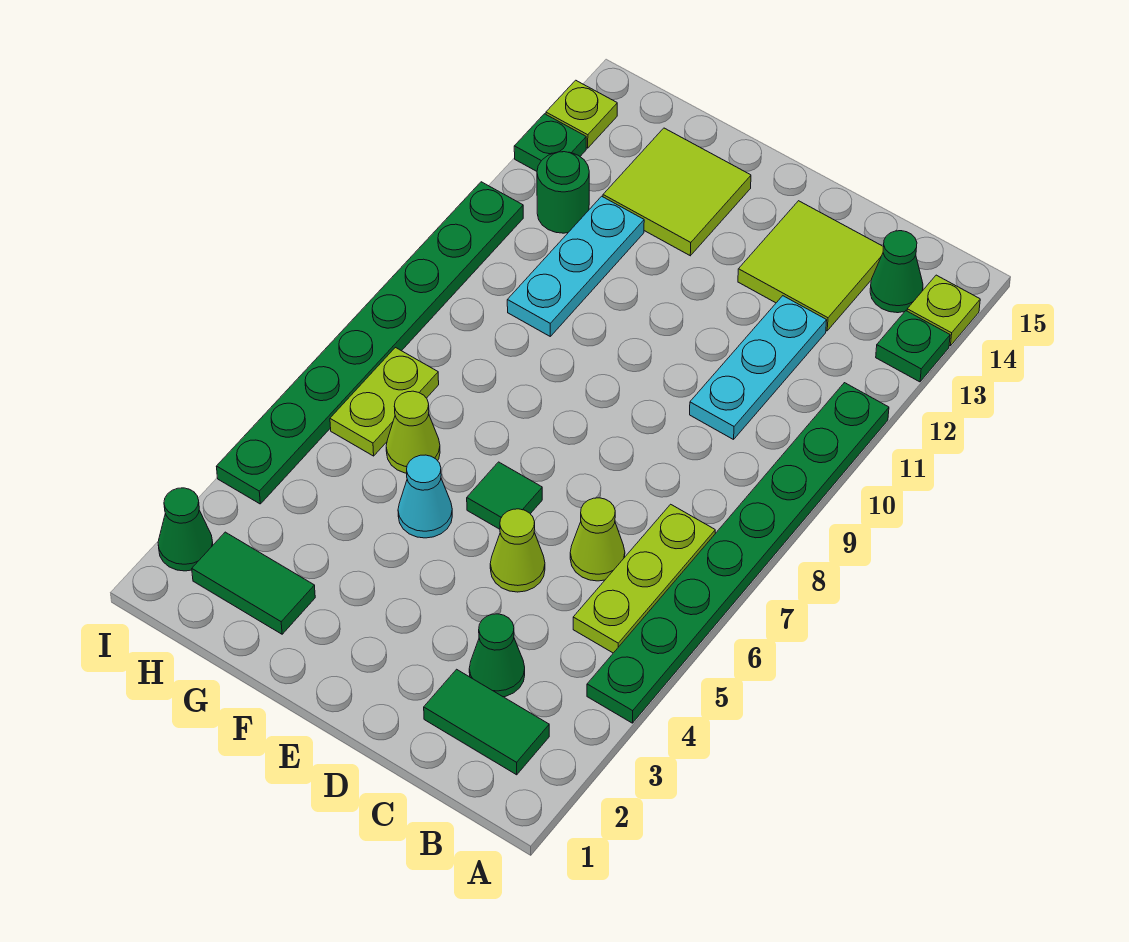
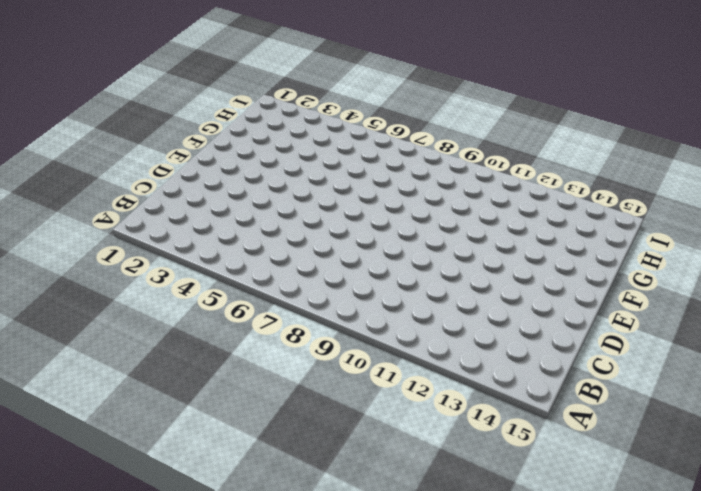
none -> green plate A4:A11 level 1
none -> green plate A13 level 1
none -> lime plate A14 level 1

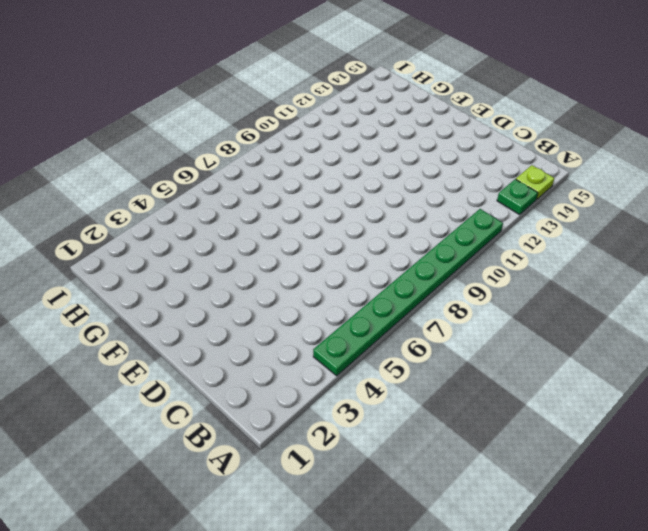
none -> green tile B2:C2 level 1
none -> lime plate B5:B7 level 1
none -> green cone B14 level 1

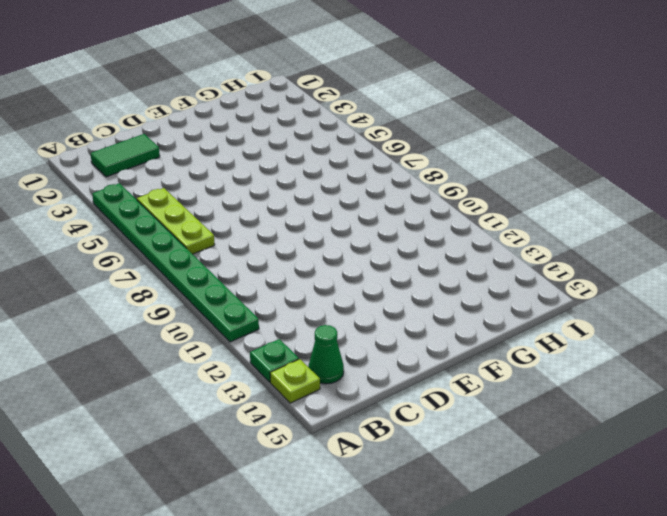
none -> green cone C3 level 1
none -> lime cone C6 level 1
none -> cyan plate C10:C12 level 1

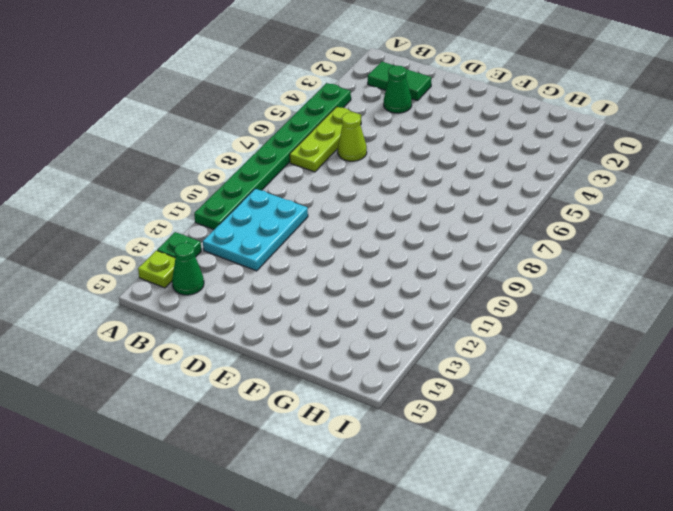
cyan plate B10:C12 level 1 -> cyan plate C10:C12 level 1
none -> lime tile C13:D14 level 1
none -> lime cone D5 level 1
none -> green tile E6 level 1

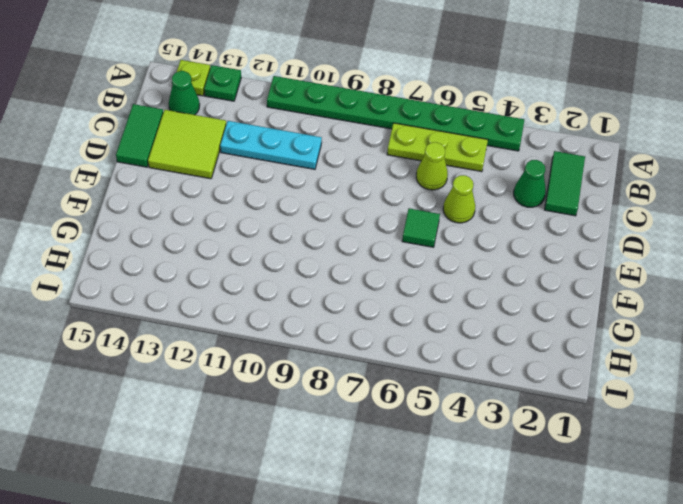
green tile C15:D15 level 1 -> green tile G2:H2 level 1
none -> cyan cone F5 level 1
none -> lime tile F13:G14 level 1
none -> lime cone G6 level 1

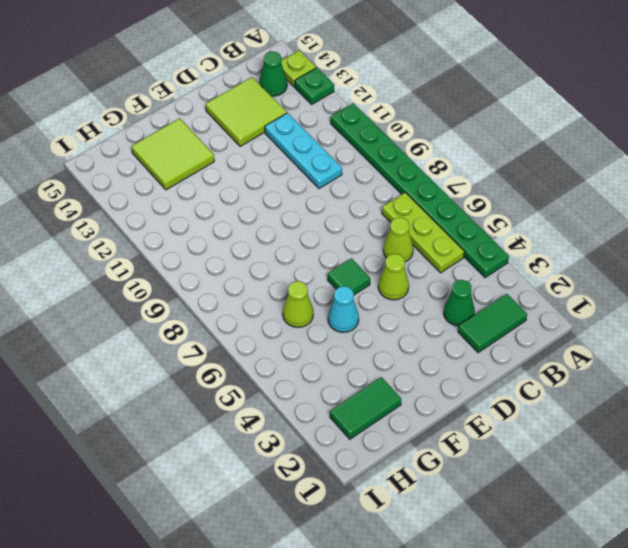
none -> cyan plate G10:G12 level 1
none -> lime plate H6:H7 level 1
none -> green round brick H12 level 1

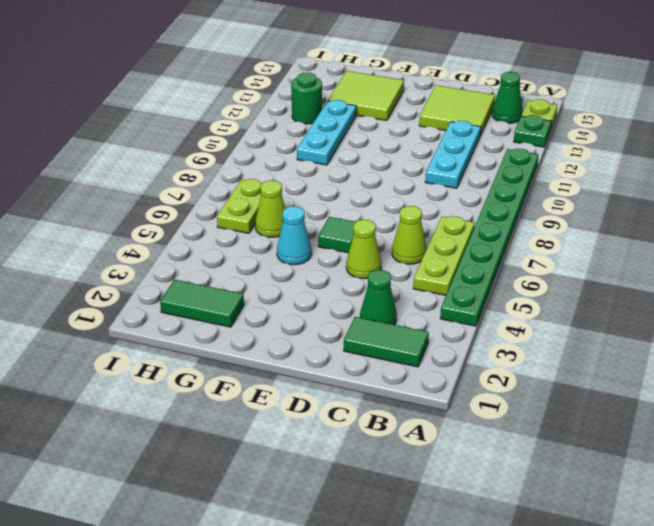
none -> green cone I2 level 1
none -> green plate I4:I11 level 1
none -> green plate I13 level 1

